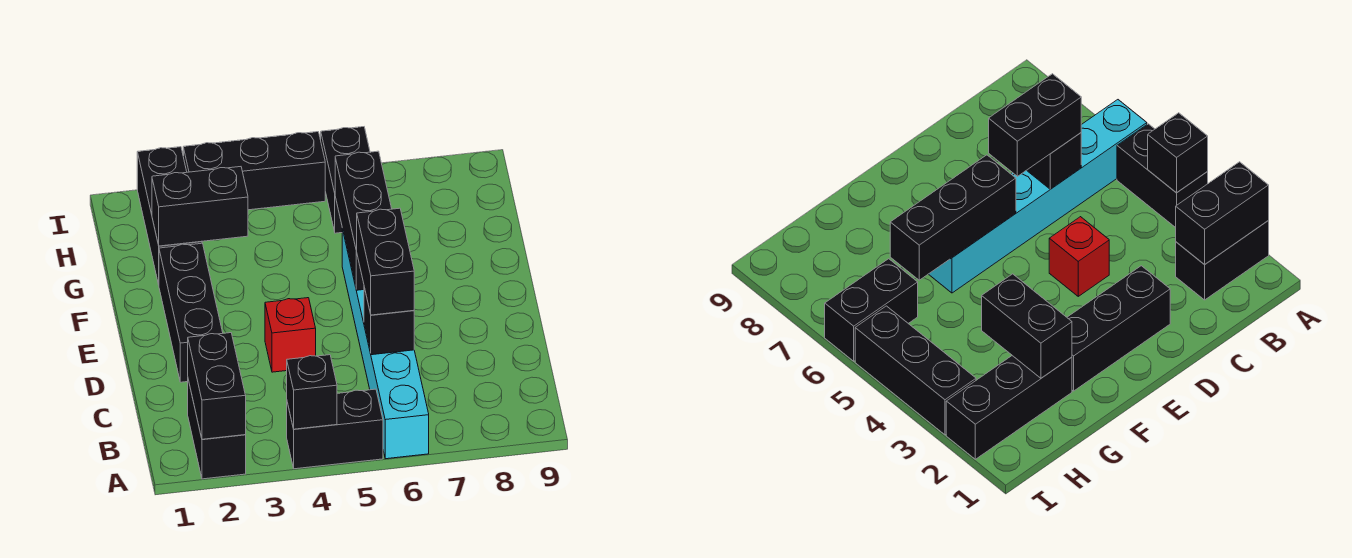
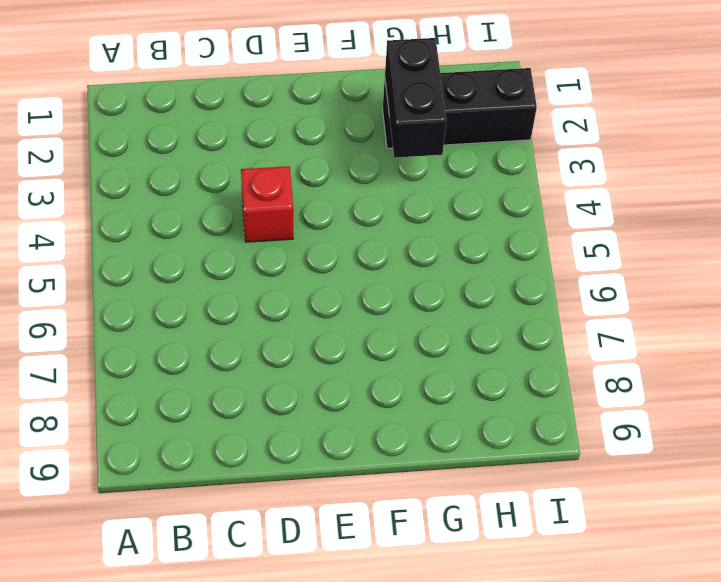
none -> black brick A2:B2 level 1
none -> black brick A4:A5 level 1
none -> cyan brick A6:F6 level 1

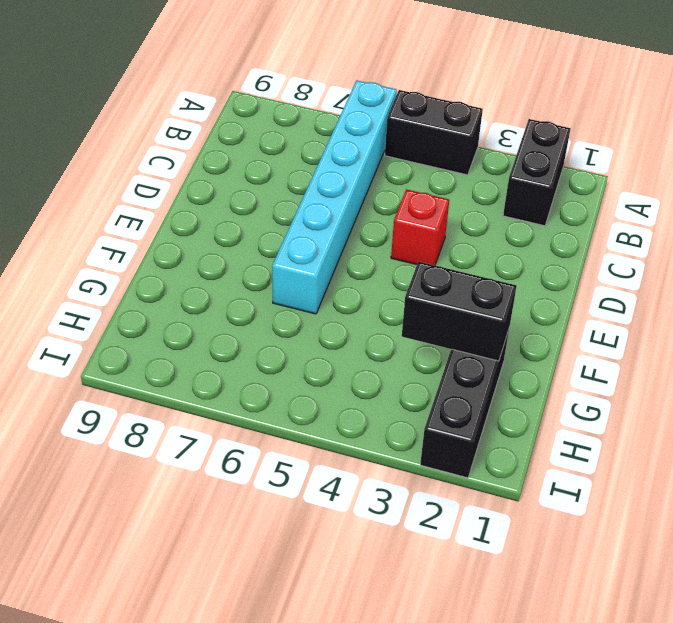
none -> black brick D2:F2 level 1
none -> black brick H6:I6 level 1
none -> black brick I3:I5 level 1

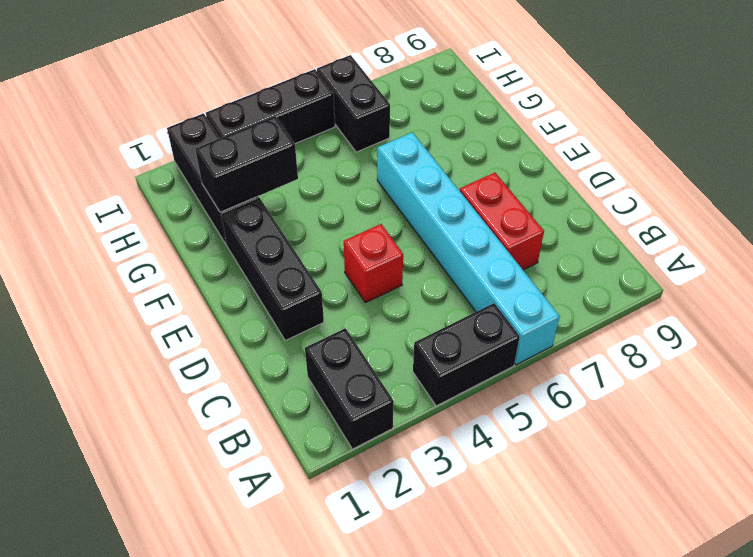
red brick C7:D7 level 1 -> none
none -> black brick A2:B2 level 2
none -> black brick A4 level 2
none -> black brick C6 level 2

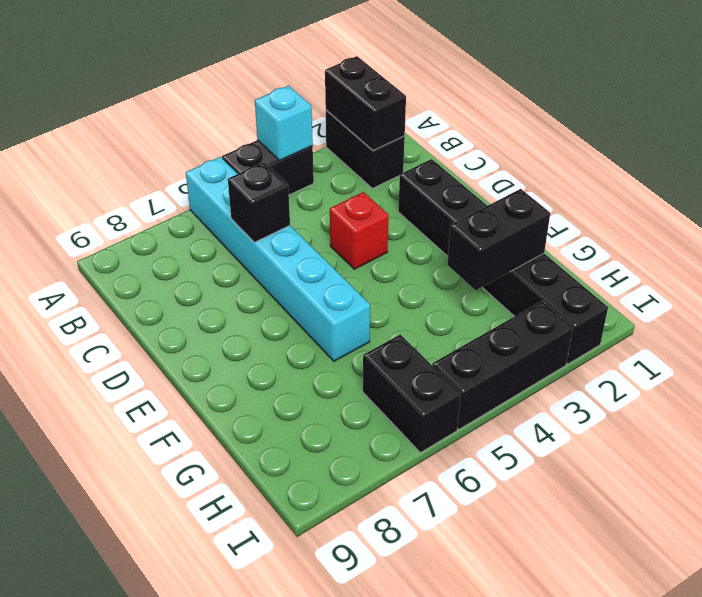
cyan brick A4 level 2 -> black brick A4 level 2
none -> black brick E6:G6 level 2
none -> black brick C6:D6 level 3

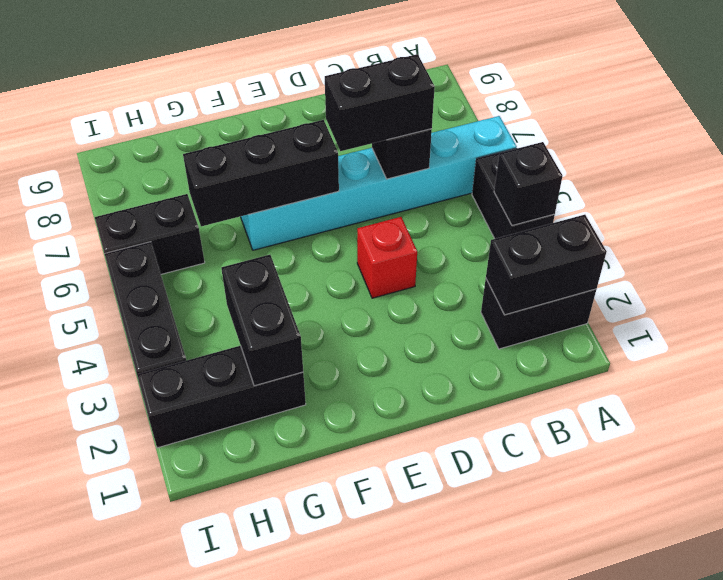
none -> black brick D2:F2 level 1

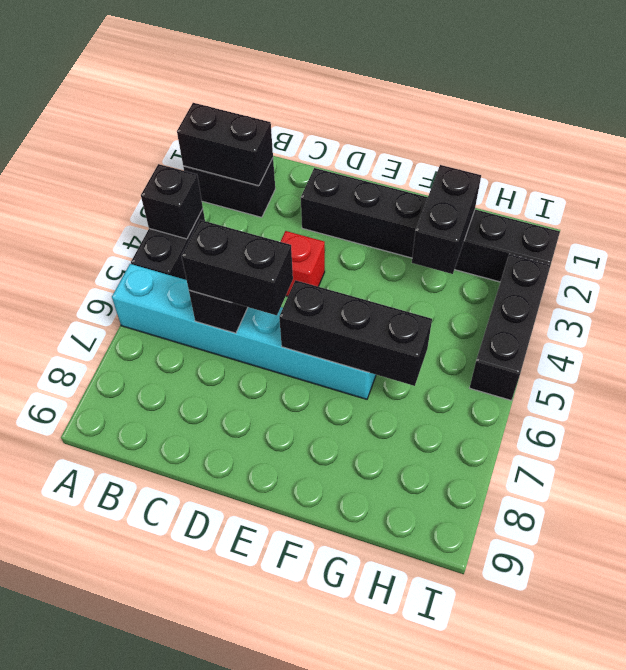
none -> black brick H6:I6 level 1

